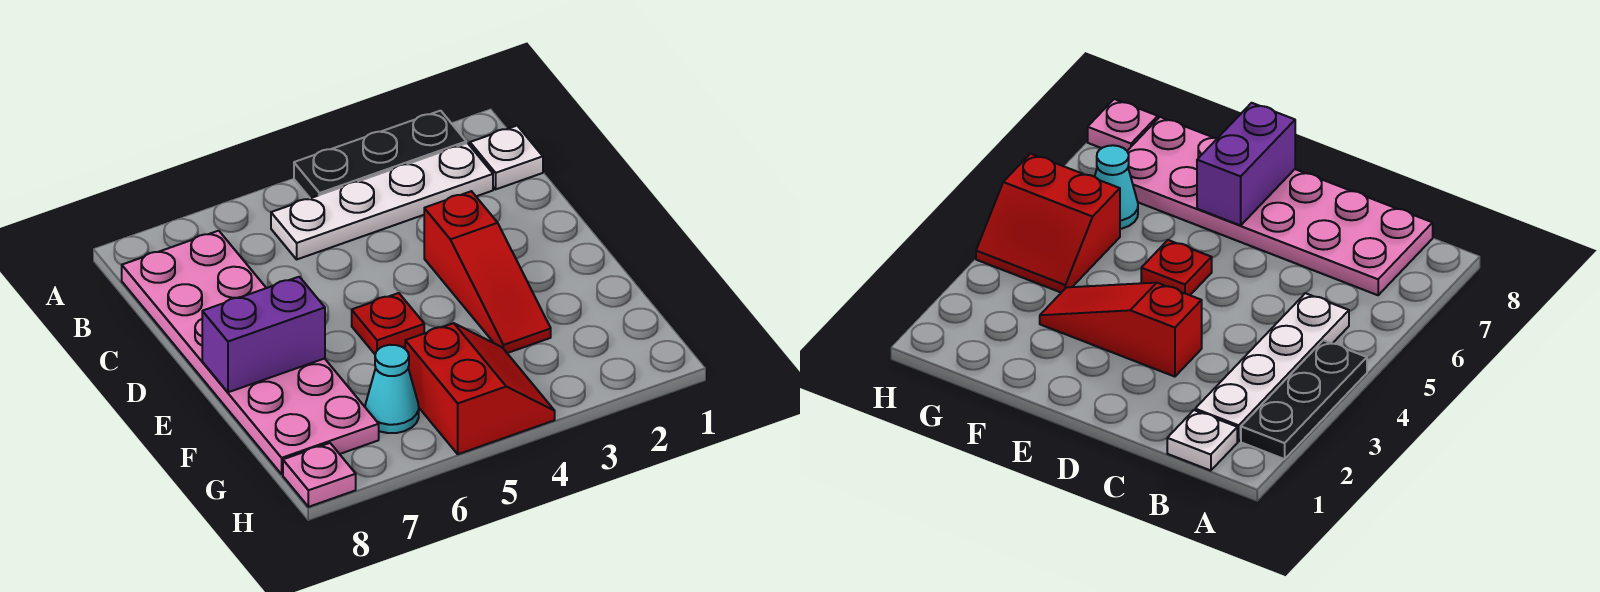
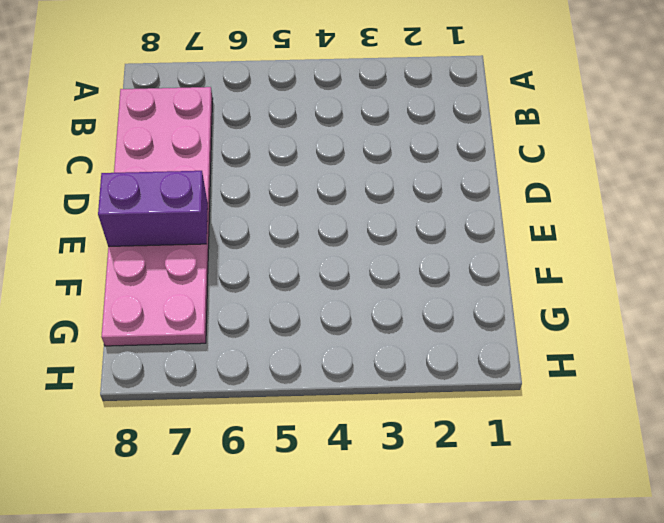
none -> black plate A2:A4 level 1
none -> white plate B1 level 1

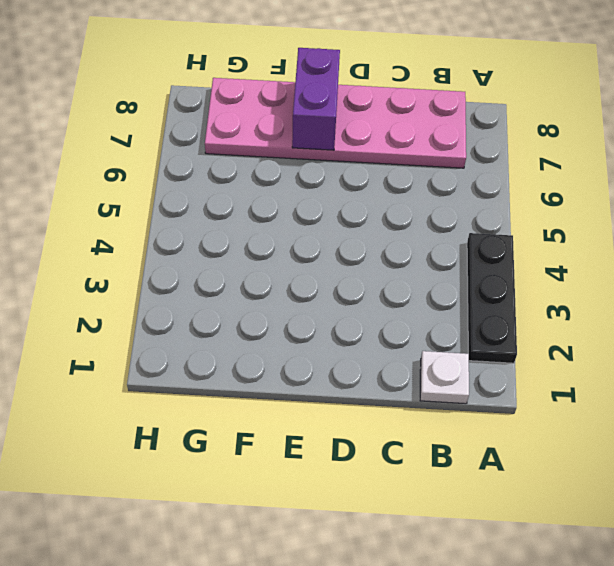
none -> white plate B2:B5 level 1
none -> red slope D3:F3 level 1 top D

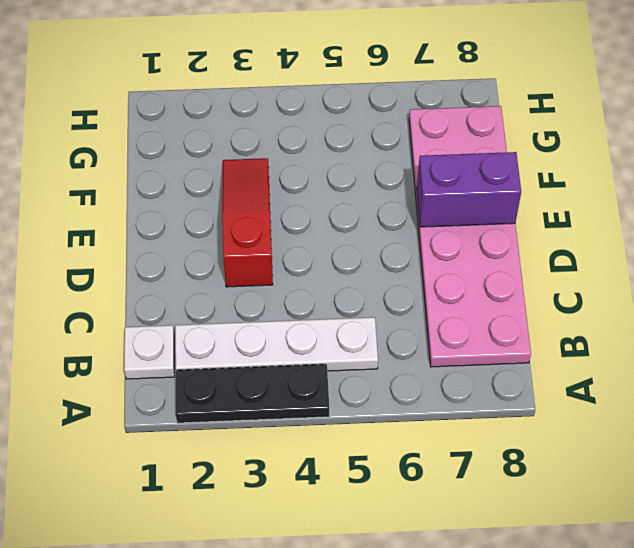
none -> red plate E5 level 1
none -> red slope G4:H5 level 1 top 5

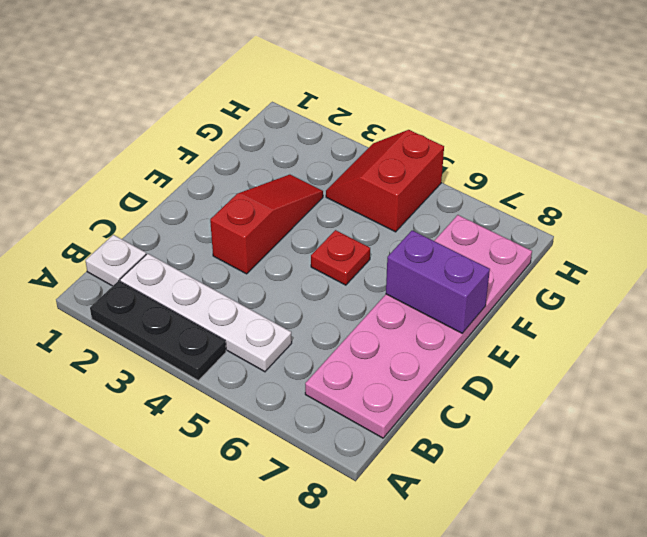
none -> cyan cone G6 level 1
none -> pink plate H8 level 1

